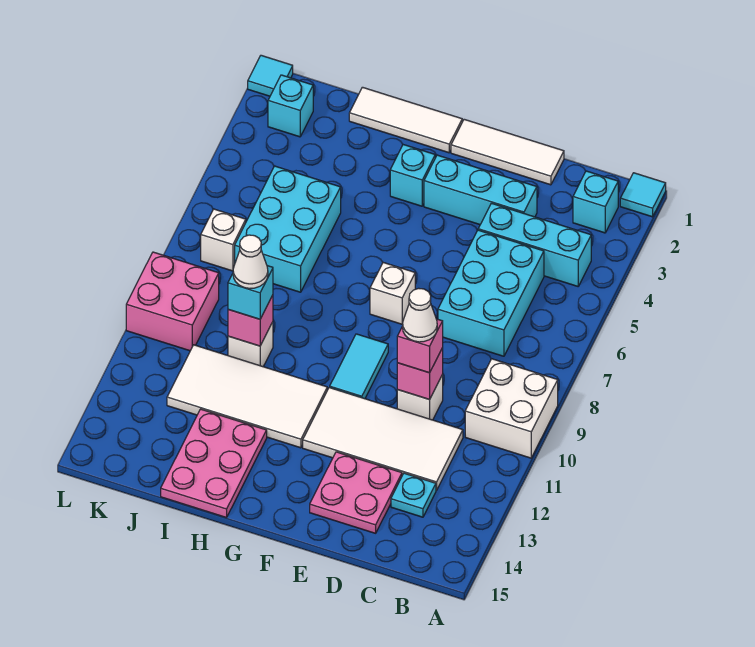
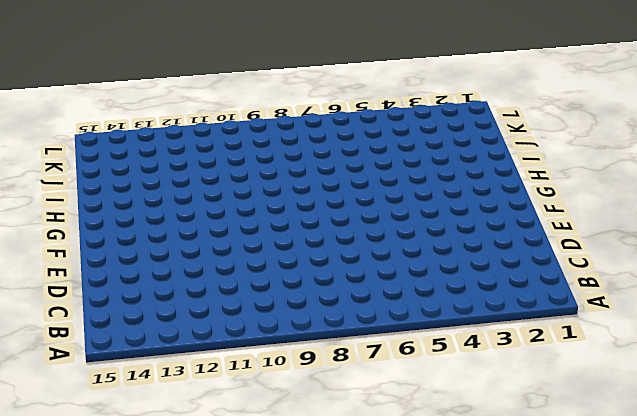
none -> cyan tile A1 level 1
none -> white brick A9:B10 level 1
none -> cyan brick B2 level 1

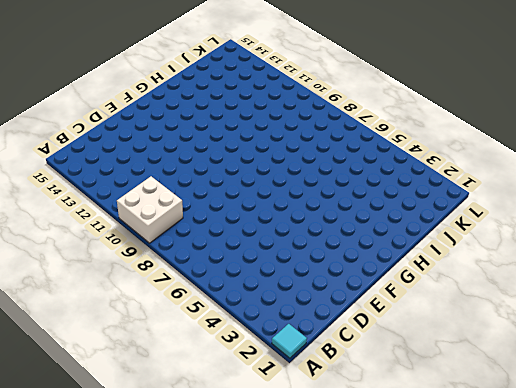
none -> cyan brick B2 level 1
none -> cyan brick B4:D4 level 1
none -> cyan brick C5:D7 level 1

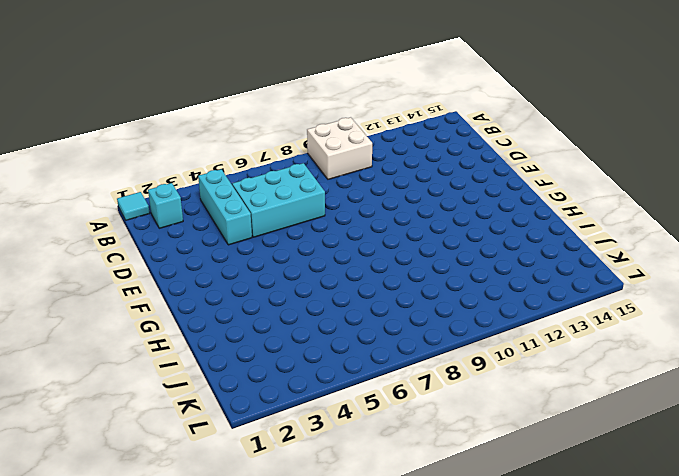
none -> white tile C11:F12 level 1
none -> cyan plate C13 level 1
none -> white tile D1:F1 level 1

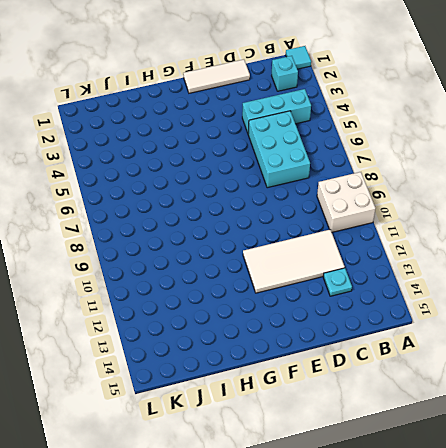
none -> cyan brick D3:F3 level 1
none -> white brick D10 level 1
none -> pink plate D13:E14 level 1

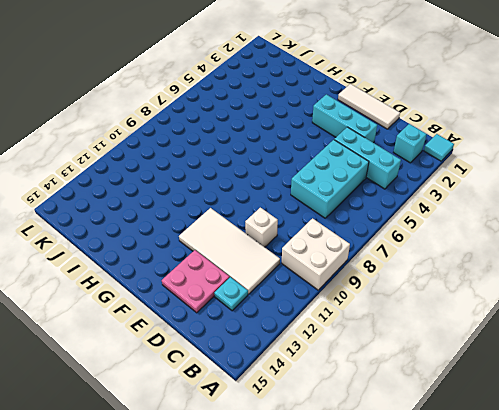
none -> white brick F7 level 1
none -> cyan tile F9:F10 level 1
none -> white tile G1:I1 level 1

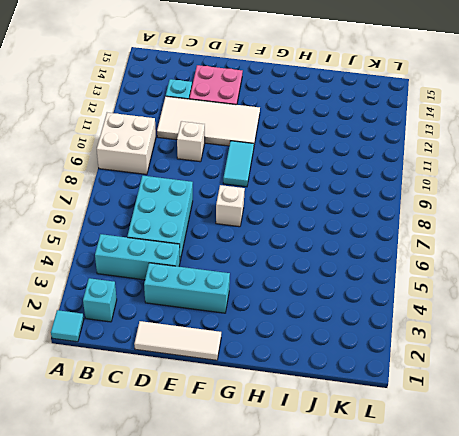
none -> white tile G1:I1 level 1
none -> cyan brick G3 level 1
none -> white tile G11:J12 level 1

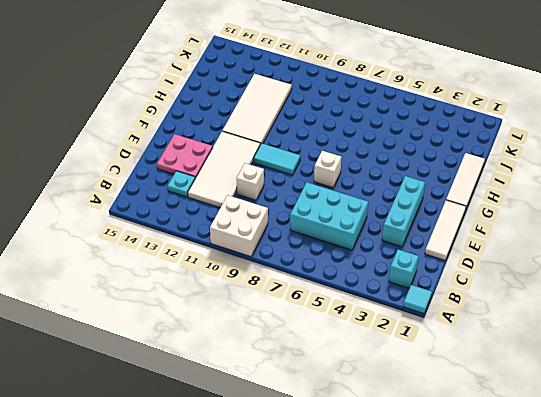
none -> cyan brick B4:D4 level 1
none -> cyan brick G3 level 1
none -> pink plate H13:I15 level 1

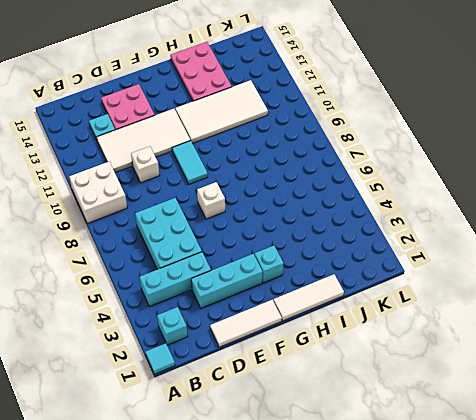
none -> cyan brick I5:J7 level 1
none -> white brick I10 level 1
none -> cyan brick K2 level 1

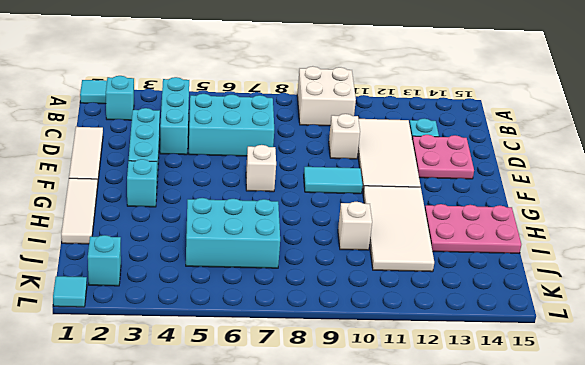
none -> white brick K7 level 1
none -> pink brick K9:L10 level 1
none -> pink brick D10 level 2

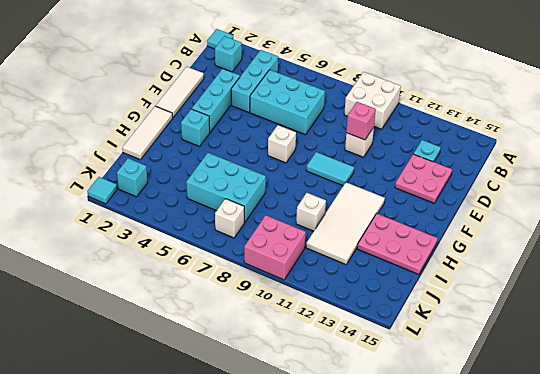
none -> white tile C11:F12 level 1
none -> pink brick I10 level 2
none -> pink brick D10 level 3

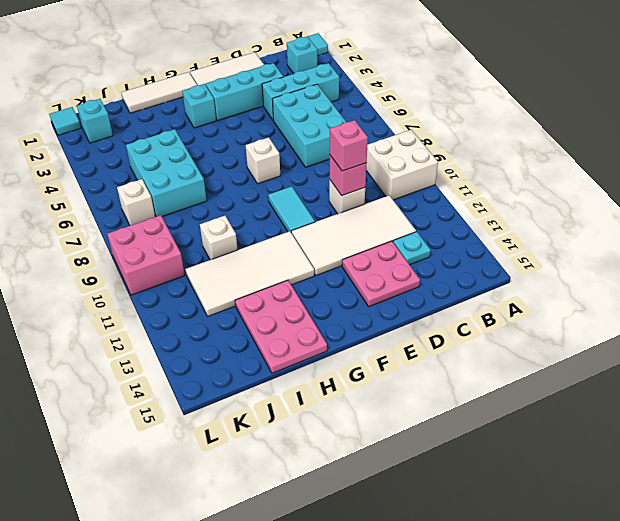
none -> pink brick I10 level 2
none -> cyan brick I10 level 3
none -> white cone D10 level 4

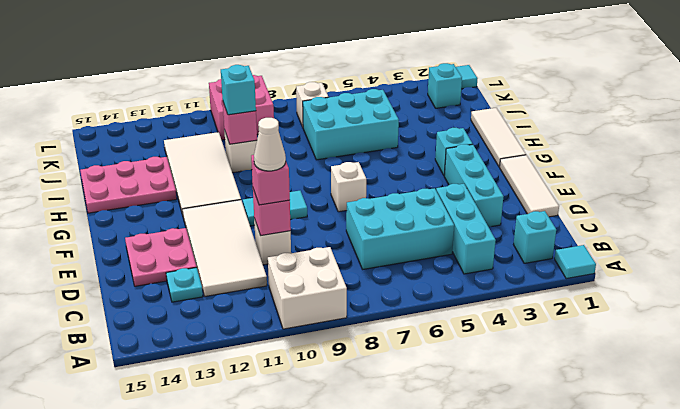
none -> white cone I10 level 4

